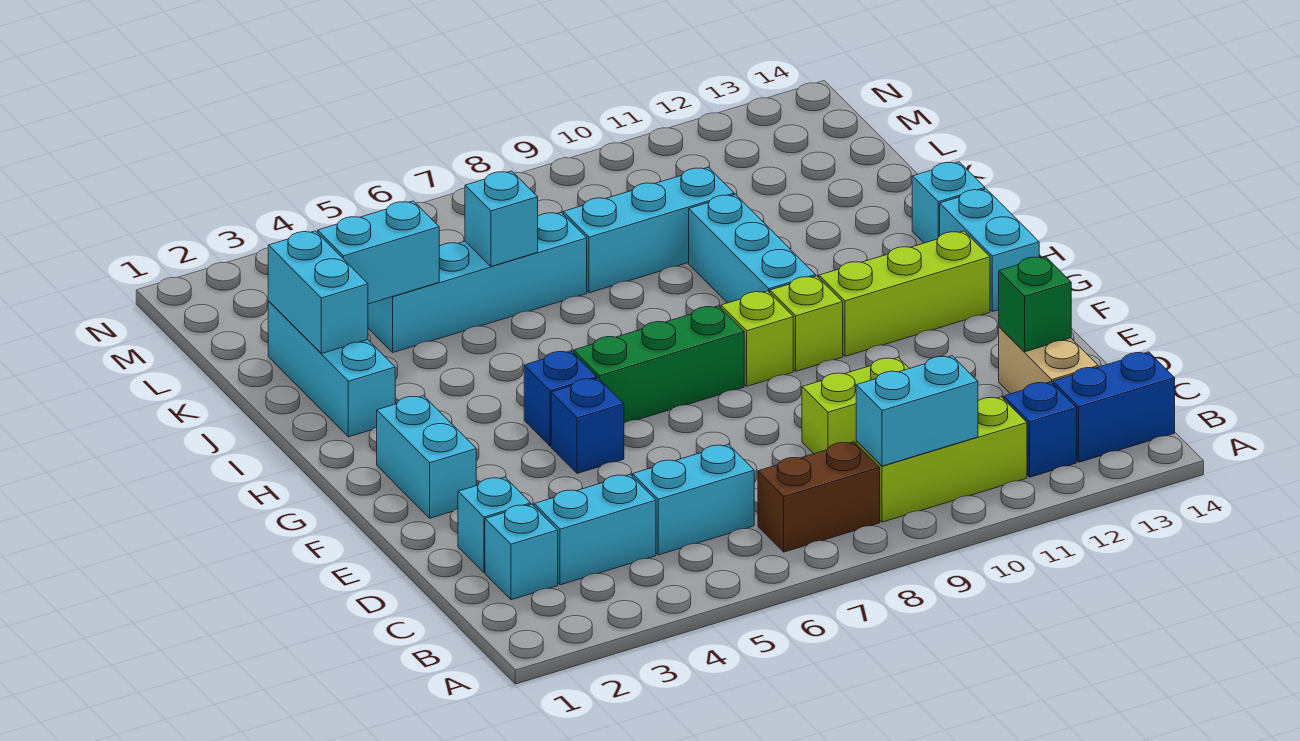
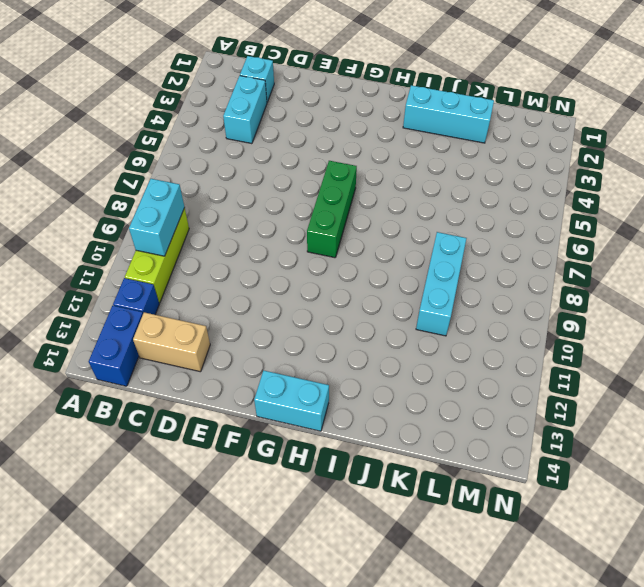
none -> brown brick B7:B8 level 1
none -> cyan brick C5:C6 level 1
none -> cyan brick D2 level 1

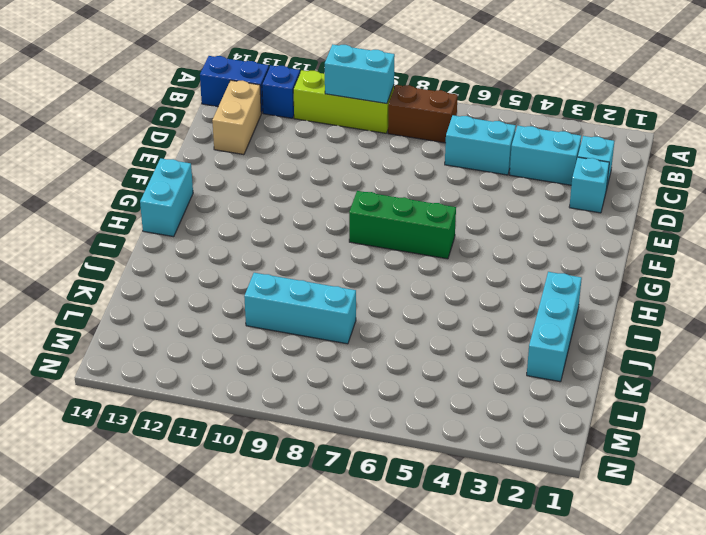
none -> lime brick D9:D10 level 1
none -> cyan brick F2:G2 level 1
none -> blue brick F5 level 1

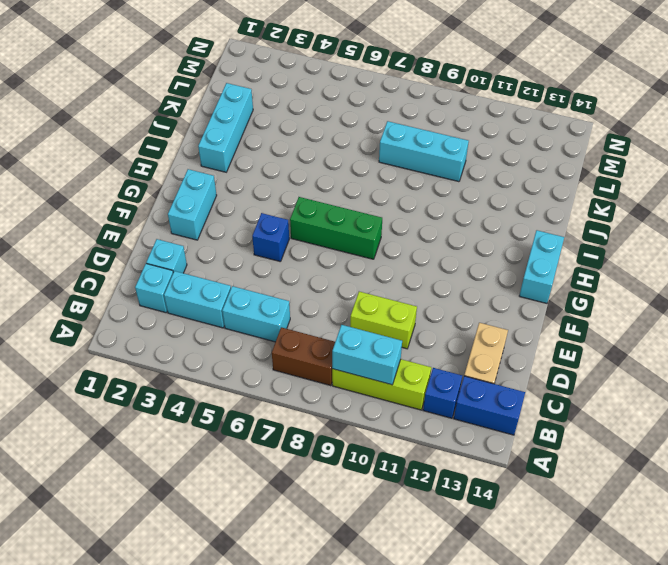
none -> blue brick G5 level 1
none -> lime brick G9 level 1
none -> lime brick G10 level 1

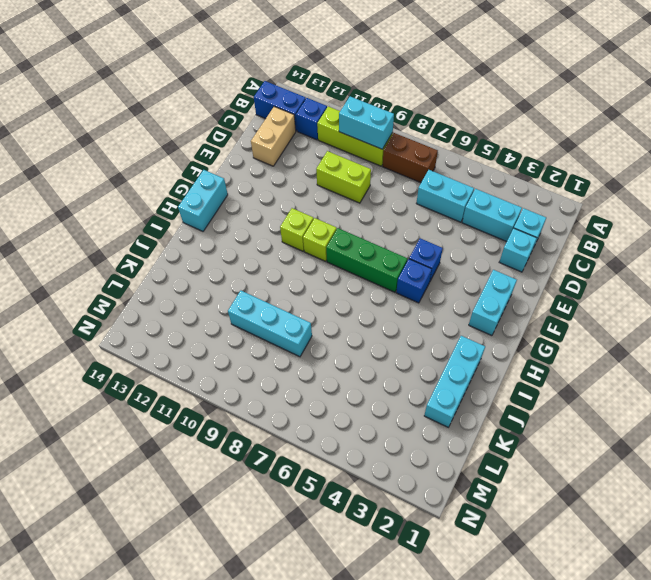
none -> lime brick G11:G13 level 1
none -> cyan brick H10:J10 level 1
none -> cyan brick I14 level 1

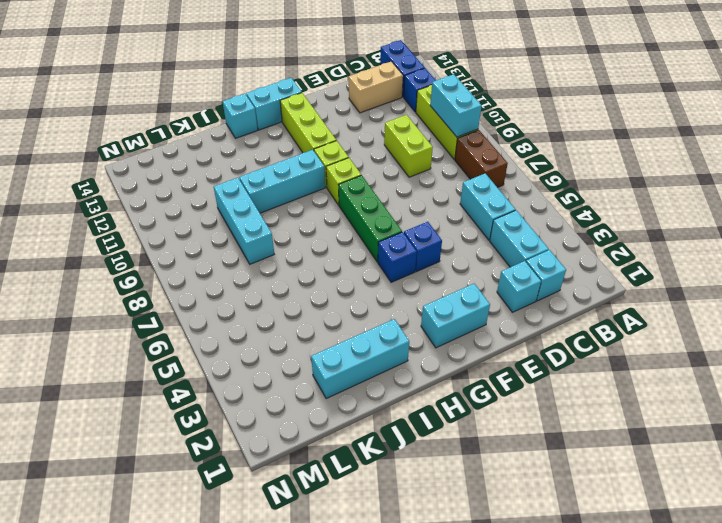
none -> cyan brick K4:K7 level 1
none -> green brick D13 level 2
none -> cyan brick J2:K2 level 2

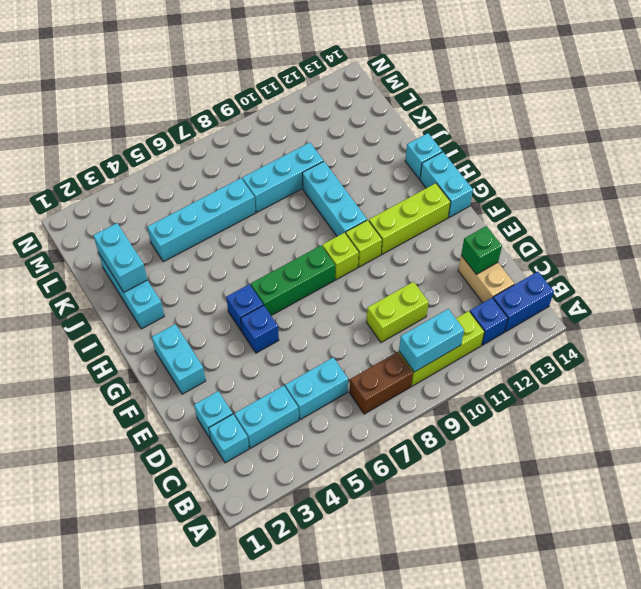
none -> cyan brick K3:K4 level 2
none -> cyan brick K6 level 2

